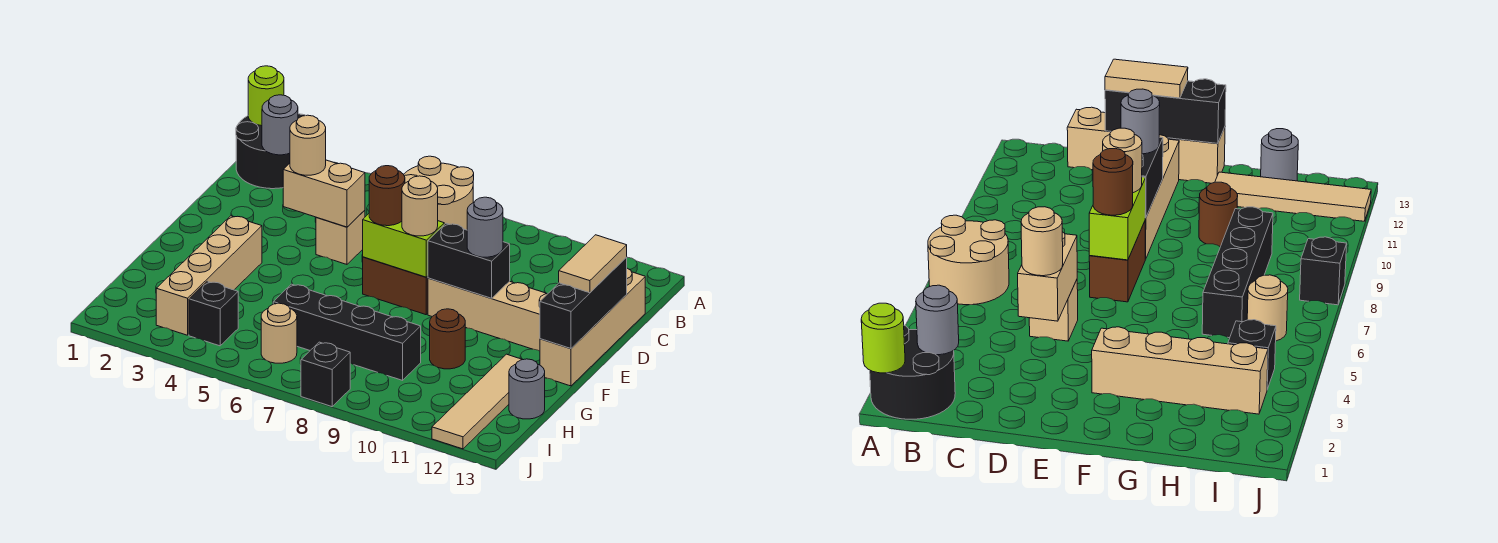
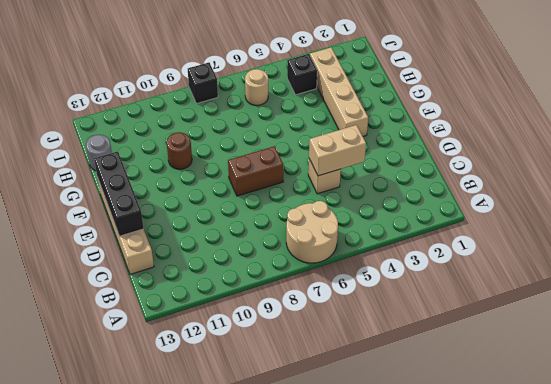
none -> black round brick A1:B2 level 1
none -> tan brick E9:E12 level 1
none -> tan tile G12:J12 level 1

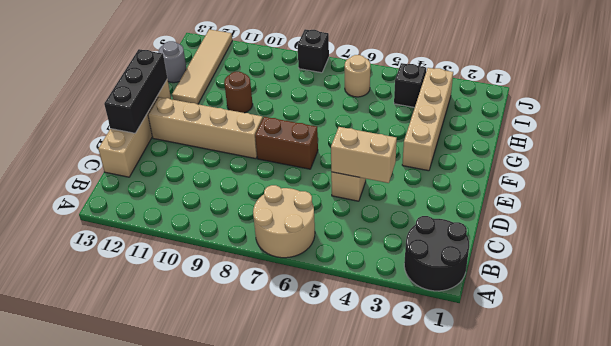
none -> black brick H6:H9 level 1
none -> lime round brick A1 level 2
none -> grey round brick B2 level 2

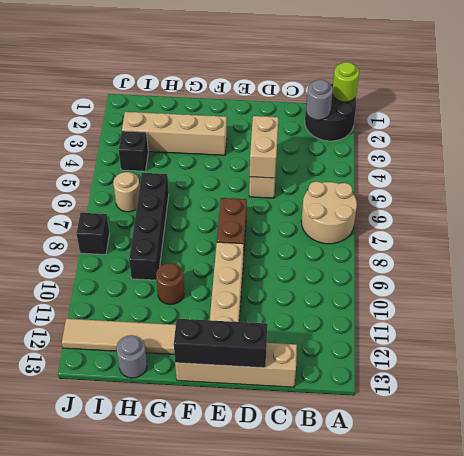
none -> lime brick E7:E8 level 2
none -> black brick E9:E10 level 2
none -> tan round brick D4 level 3

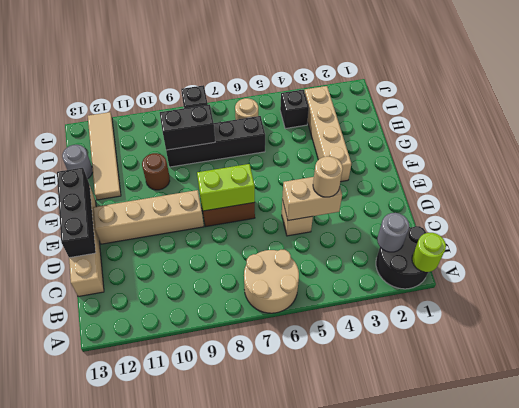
black brick H8:H9 level 2 -> black brick E9:E10 level 2
none -> tan tile D13:E13 level 3
none -> brown round brick E7 level 3
none -> tan round brick E8 level 3

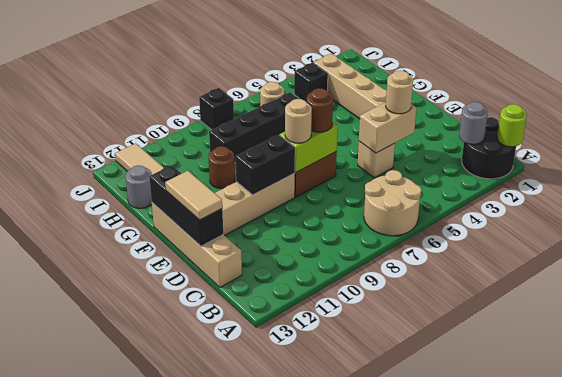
none -> grey round brick E10 level 3

